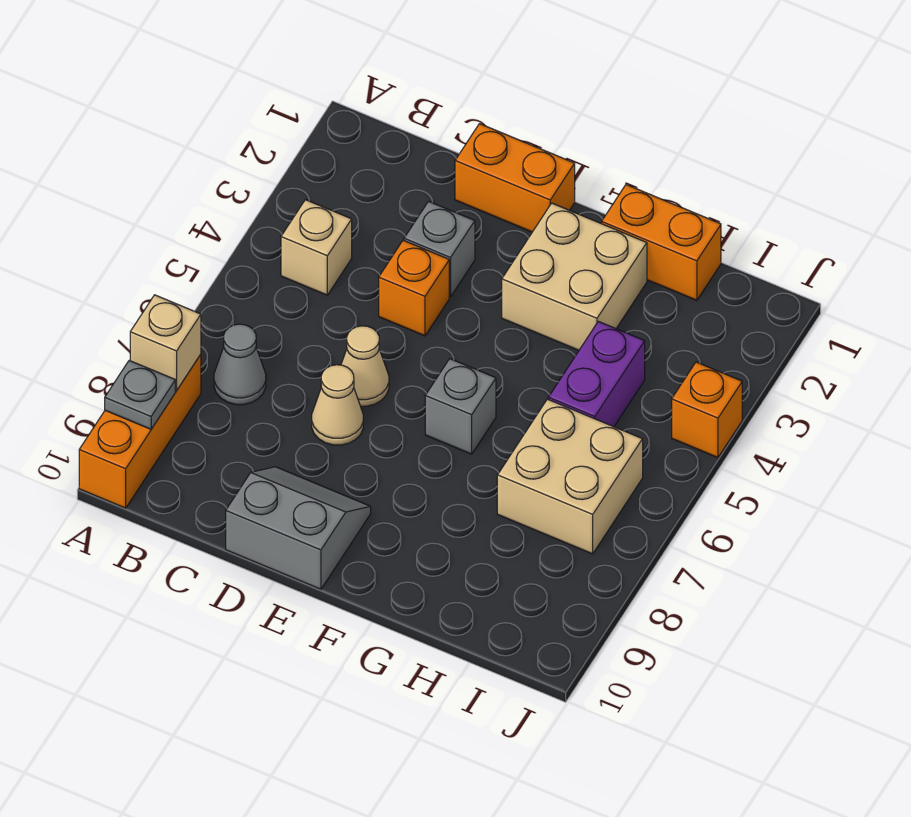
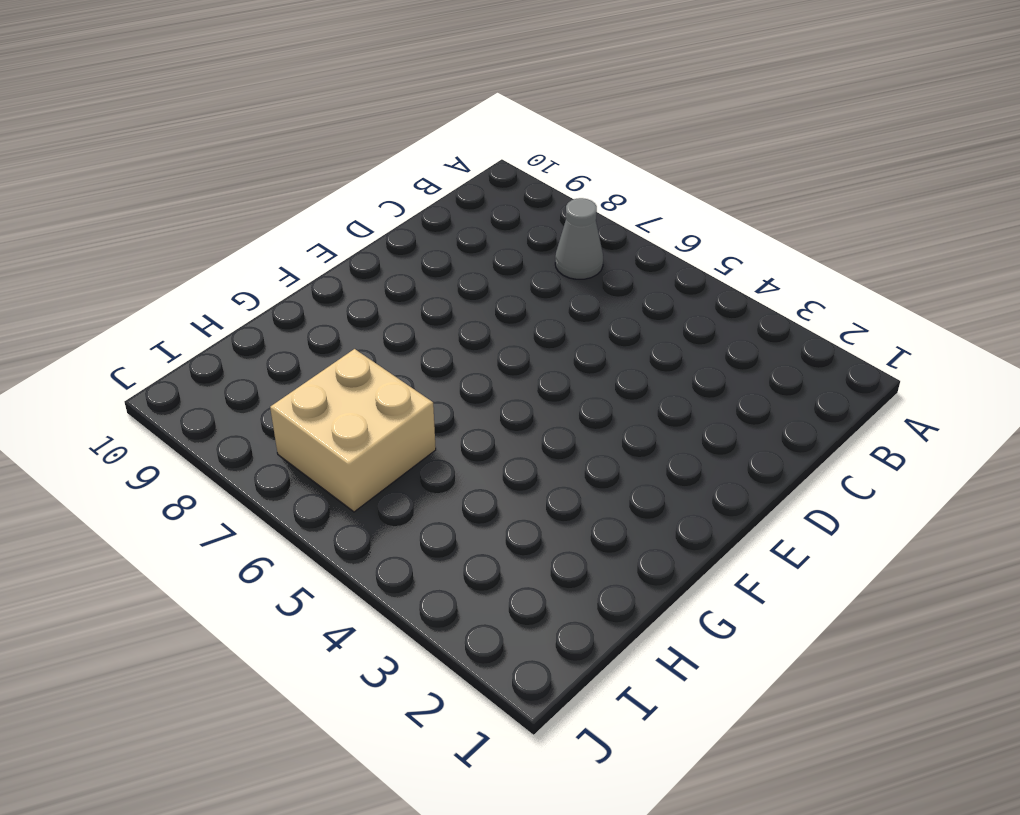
none -> orange brick A8:A10 level 1
none -> tan brick B4 level 1
none -> orange brick D1:E1 level 1

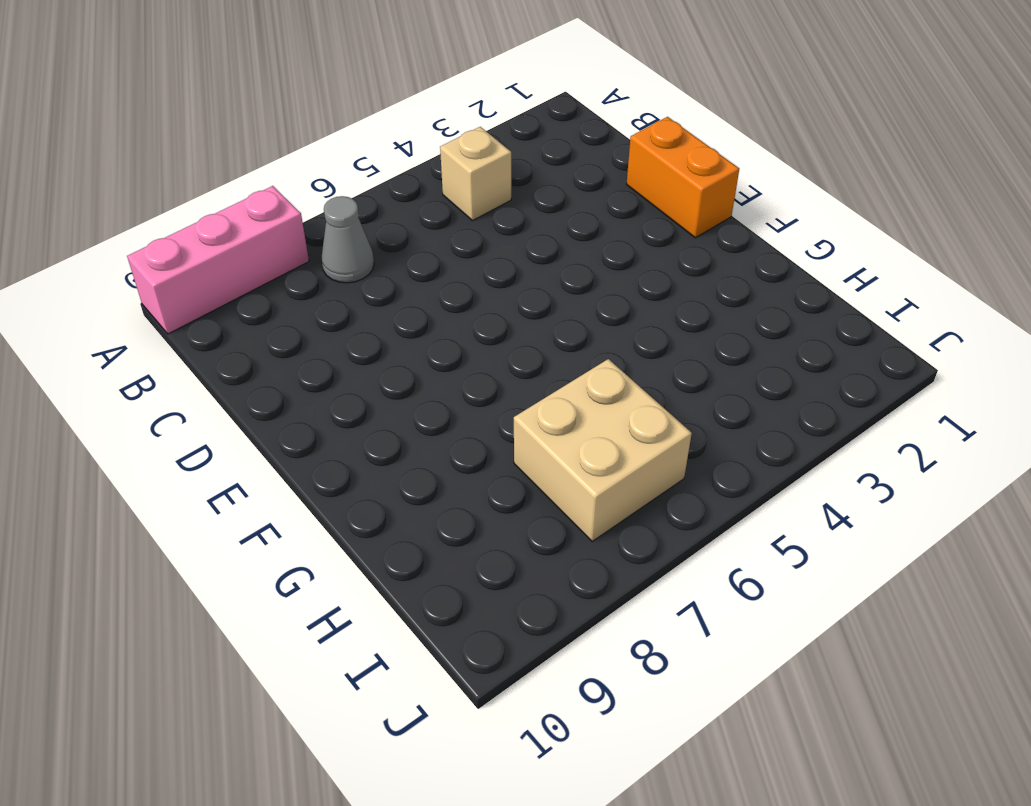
pink brick A8:A10 level 1 -> orange brick A8:A10 level 1
none -> grey brick D3 level 1
none -> orange brick D4 level 1
none -> tan cone D6 level 1

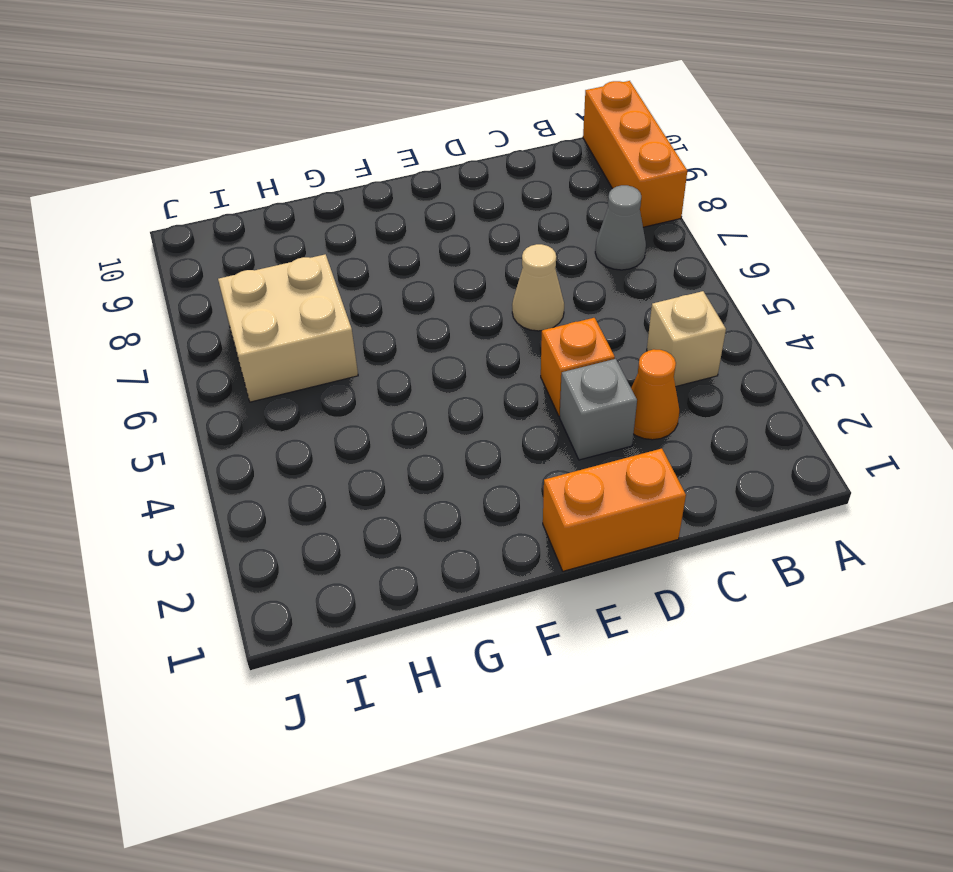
orange cone C3 level 1 -> none
none -> tan cone D7 level 1
none -> grey slope D9:E10 level 1 top 10
none -> tan brick F2:G3 level 1

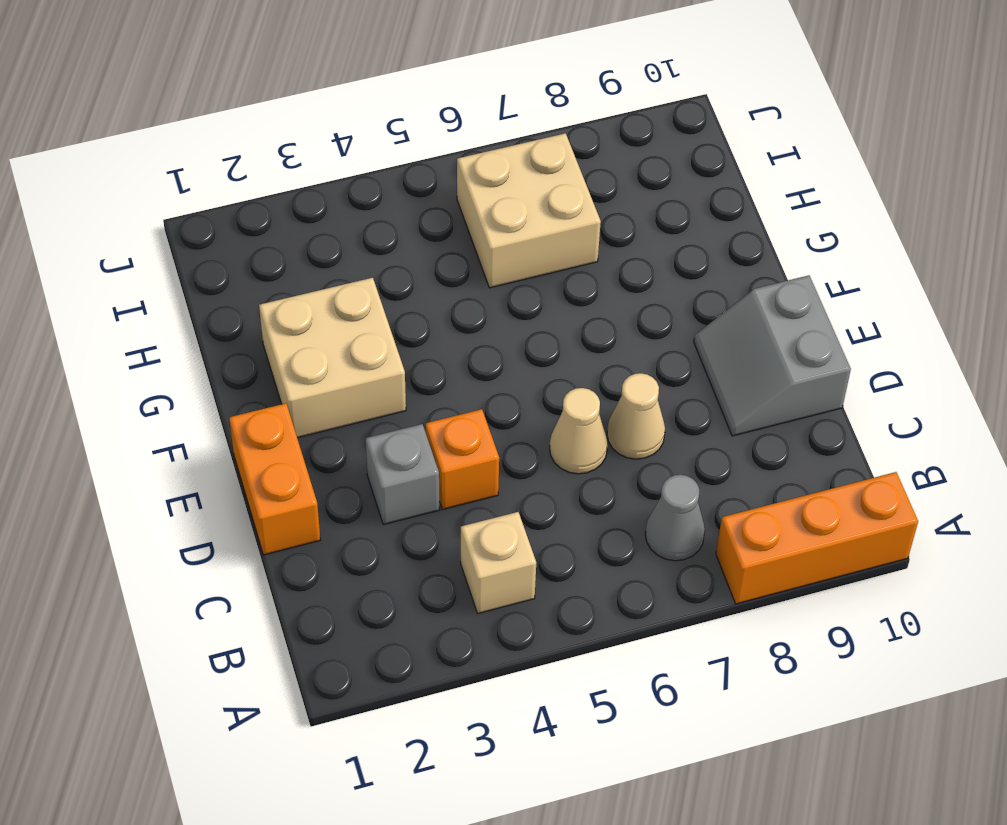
none -> grey brick F6 level 1
none -> orange brick G1:H1 level 1
none -> purple brick H4:H5 level 1

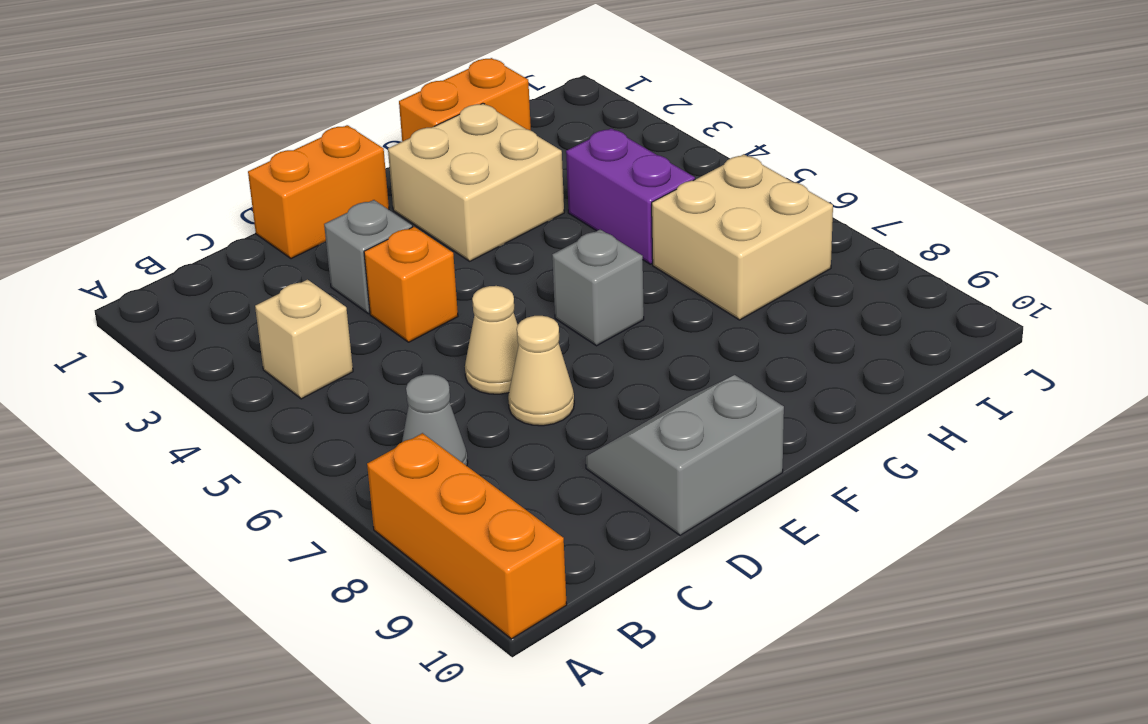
none -> orange brick J4 level 1
none -> tan brick A8 level 2
none -> grey plate A9 level 2

